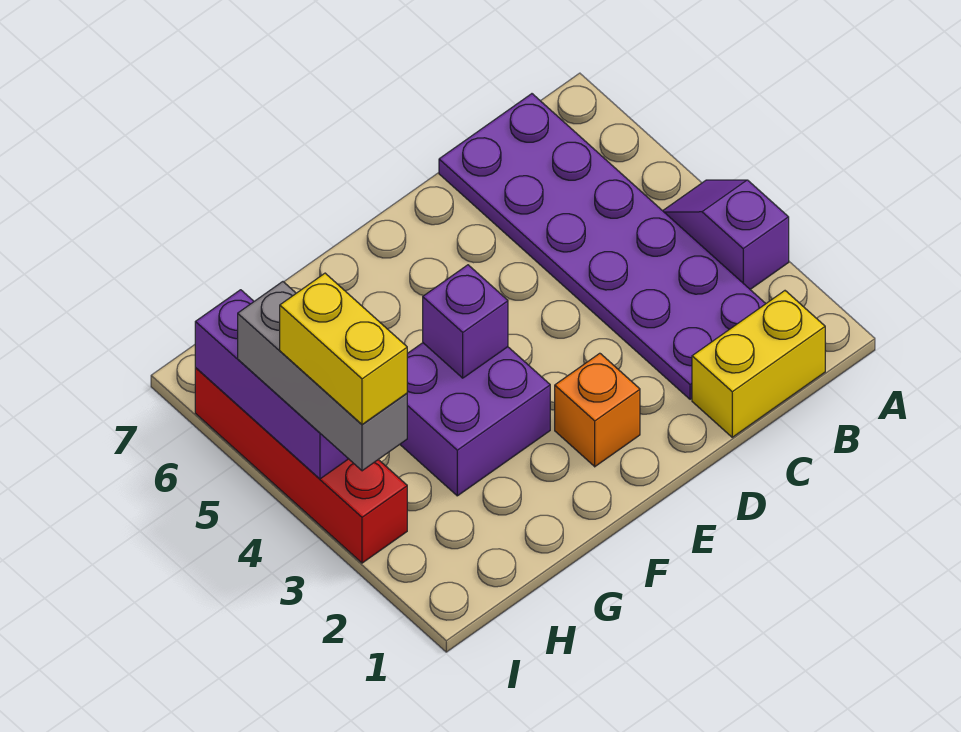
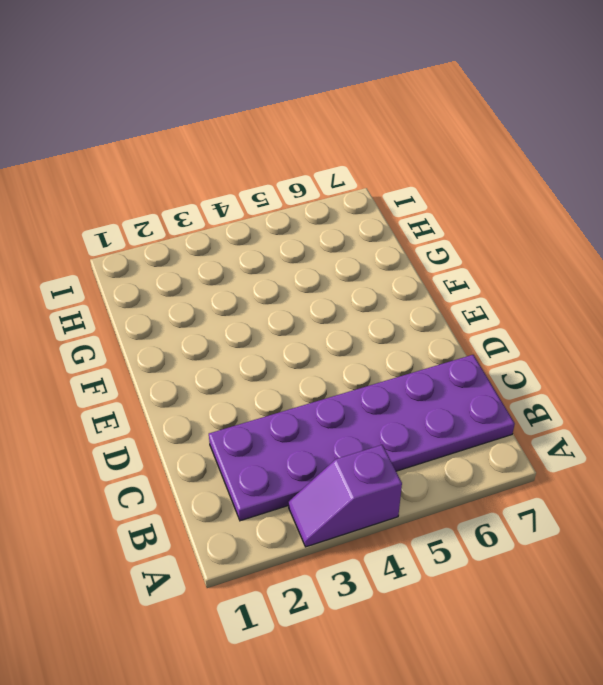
purple slope A3:A4 level 1 top 4 -> purple slope A3:A4 level 1 top 3
none -> yellow brick B1:C1 level 1
none -> orange brick E2 level 1

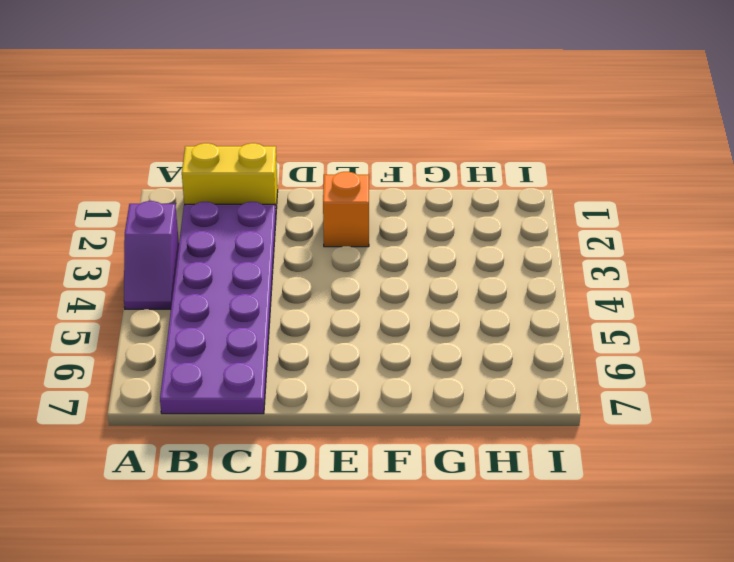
none -> purple brick F3:G4 level 1
none -> red brick I3:I6 level 1

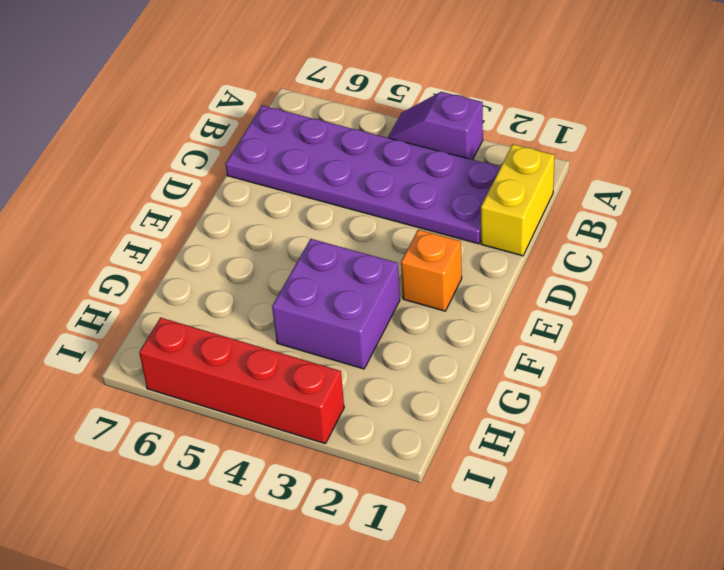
none -> purple brick F4 level 2
none -> purple brick I4:I6 level 2

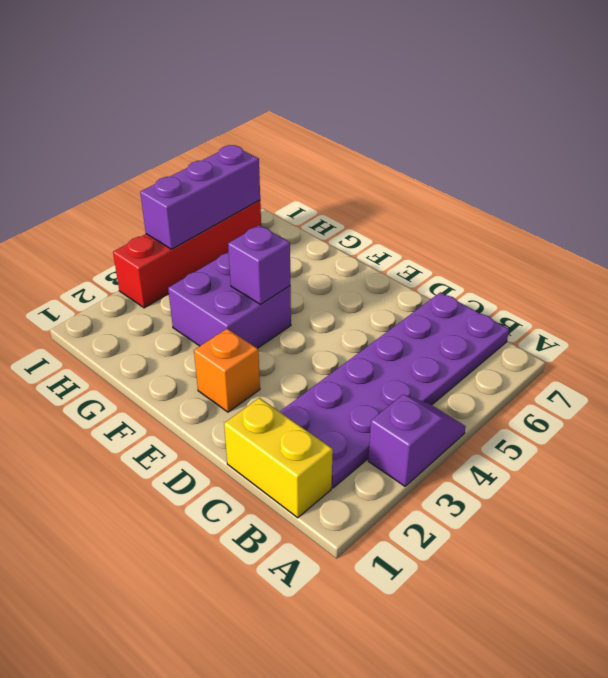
none -> grey brick I3:I5 level 3
none -> yellow brick I3:I4 level 4

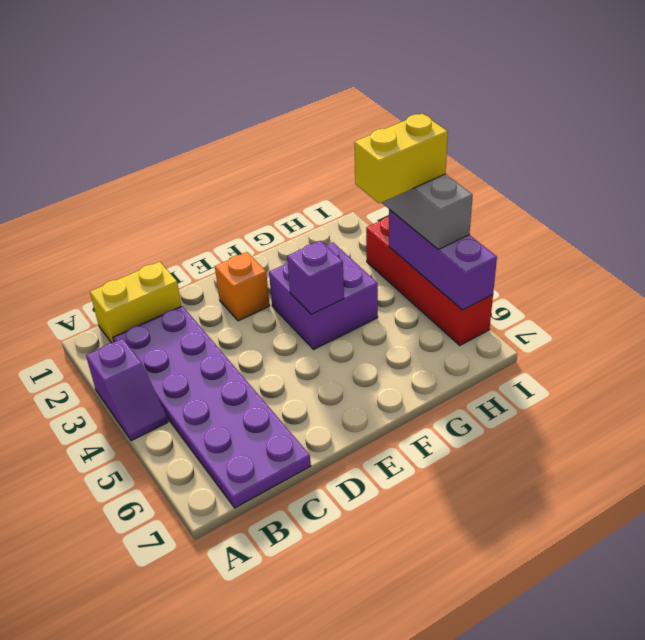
yellow brick H4:I4 level 4 -> yellow brick I3:I4 level 4

